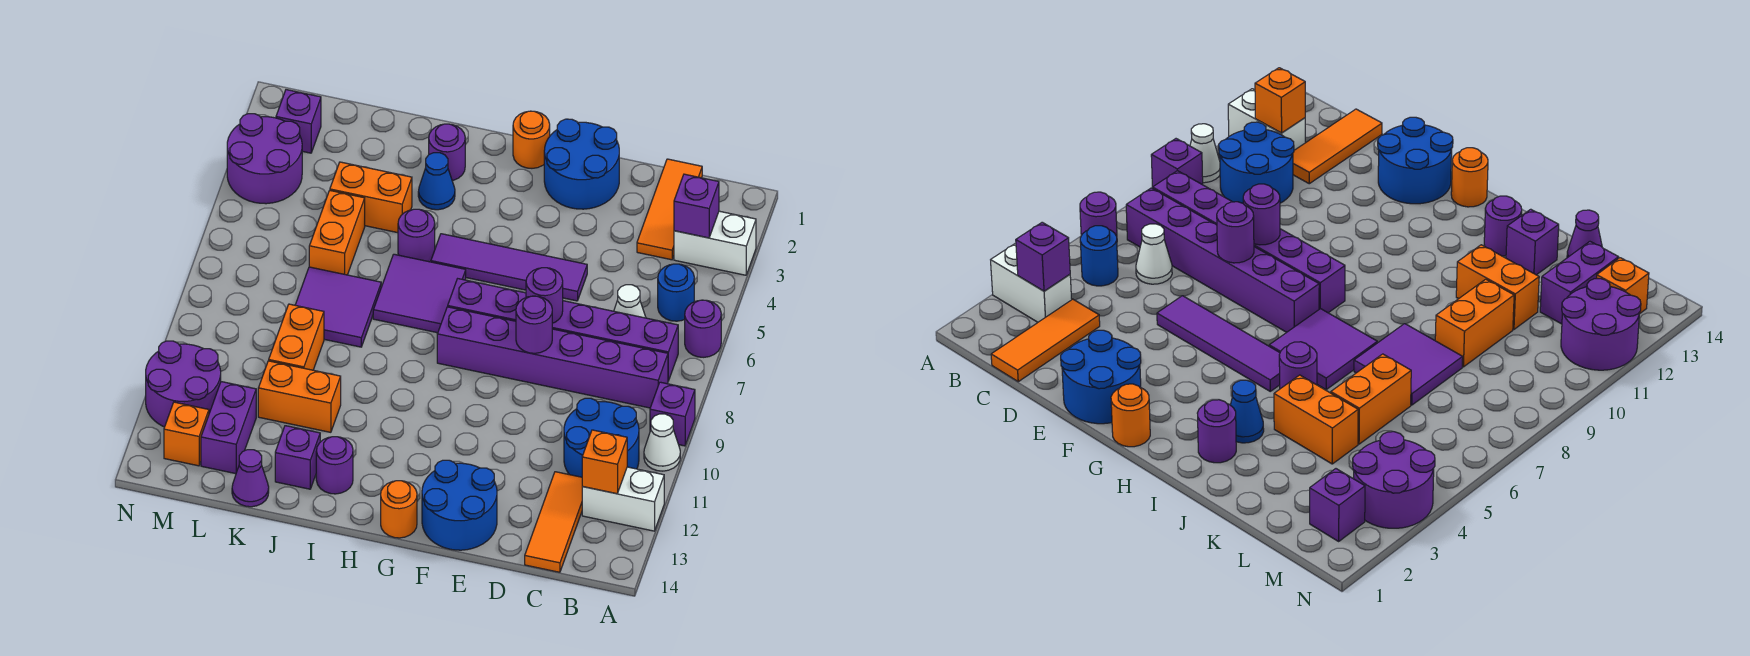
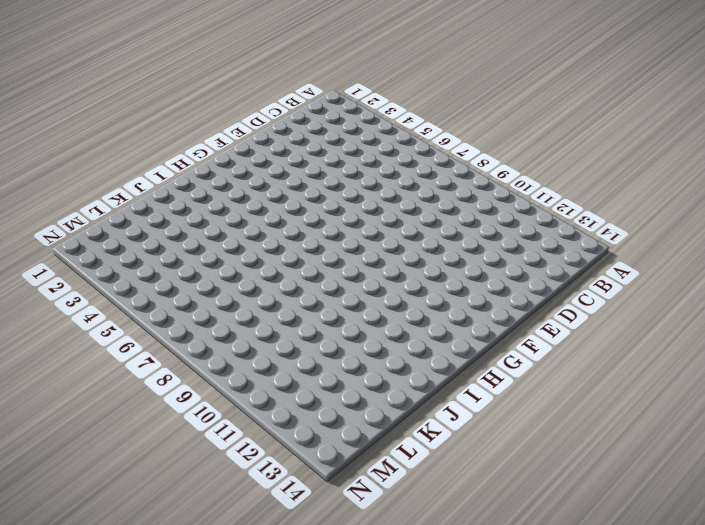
none -> white brick A3:B3 level 1
none -> purple round brick A6 level 1
none -> purple brick A9 level 1
none -> white cone A10 level 1

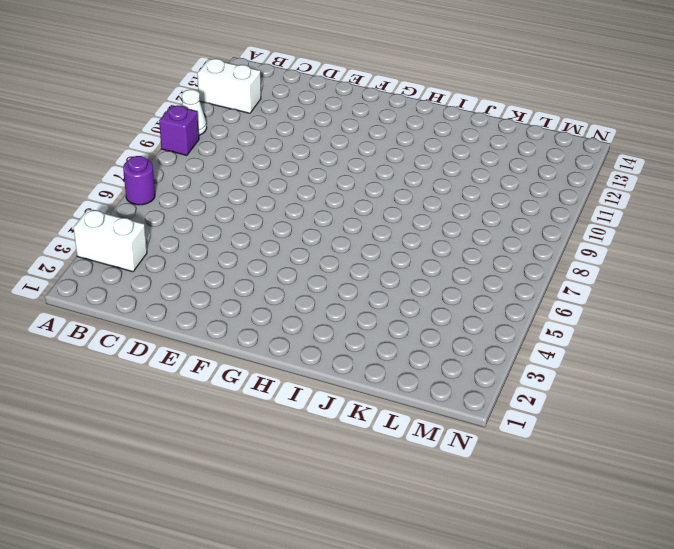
none -> blue round brick B5 level 1
none -> purple brick B7:G7 level 1
none -> purple brick B8:G8 level 1
none -> blue round brick B10:C11 level 1

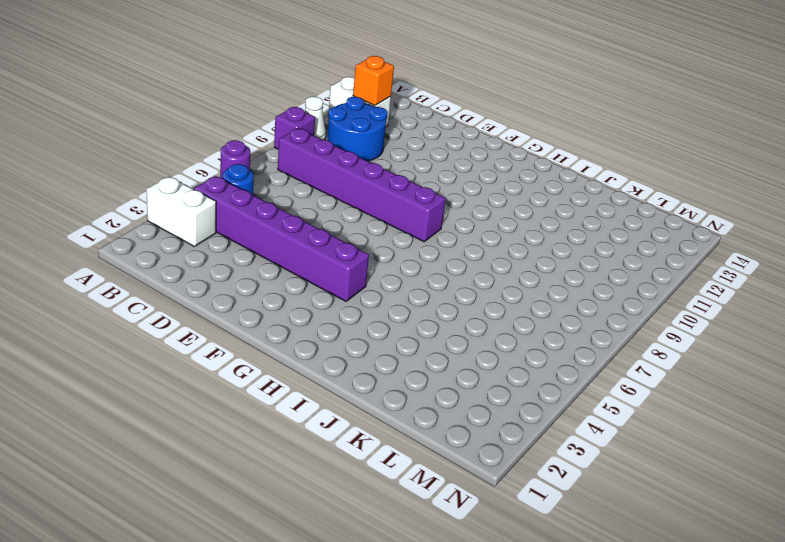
purple brick B4:G4 level 1 -> purple brick B7:G7 level 1
none -> orange tile C1:C3 level 1
none -> white cone C6 level 1
none -> orange tile C12:C14 level 1
none -> blue round brick E1:F2 level 1

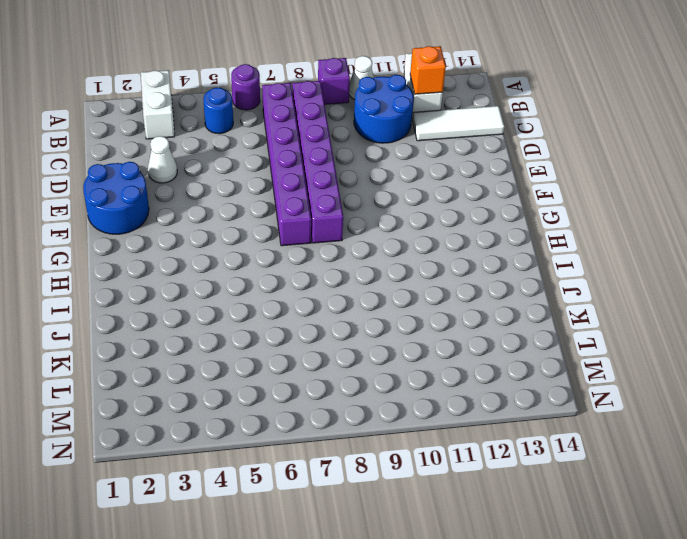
white tile C12:C14 level 1 -> orange tile C12:C14 level 1
white cone D3 level 1 -> white cone C6 level 1
none -> orange tile C1:C3 level 1
none -> purple tile E5:H5 level 1
none -> blue round brick E13:F14 level 1
none -> orange round brick G1 level 1

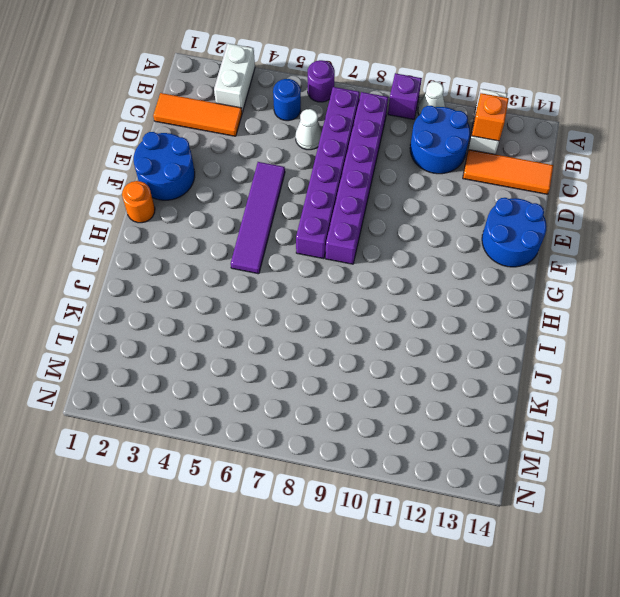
none -> orange round brick G14 level 1
none -> purple tile H6:I7 level 1
none -> purple round brick I2 level 1
none -> blue cone I3 level 1

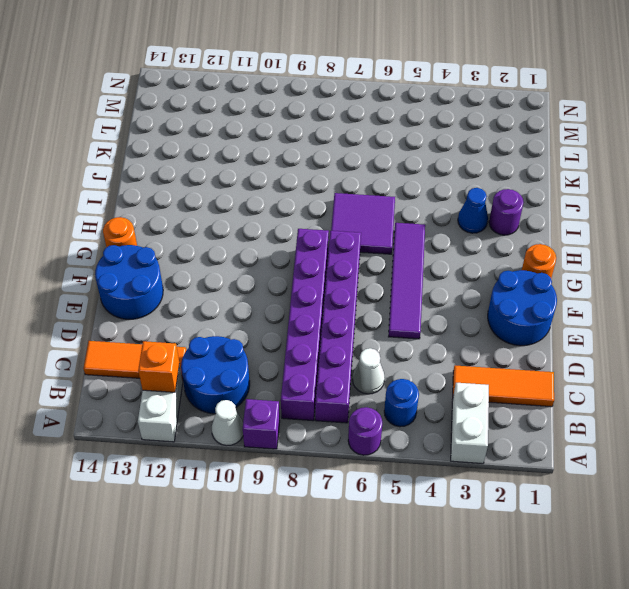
none -> purple round brick I5 level 1
none -> purple round brick I13 level 1
none -> orange brick J4:K4 level 1
none -> purple tile J7:K8 level 1

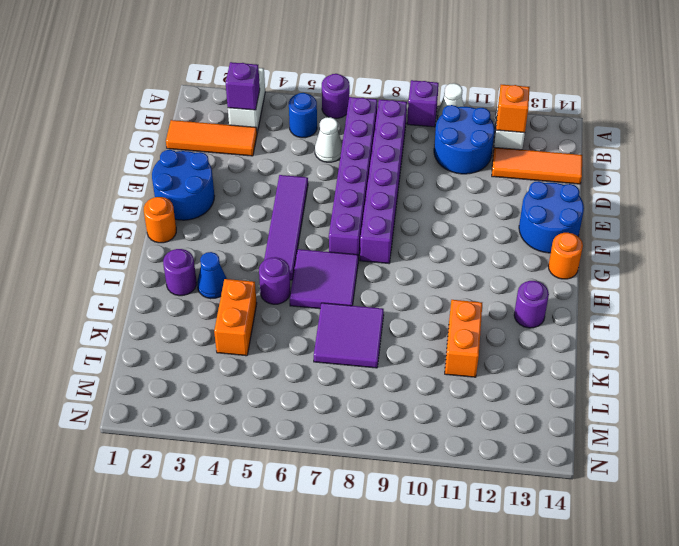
none -> purple brick J13 level 1
none -> orange brick K5:K6 level 1
none -> orange brick K9:K10 level 1
none -> purple cone K14 level 1

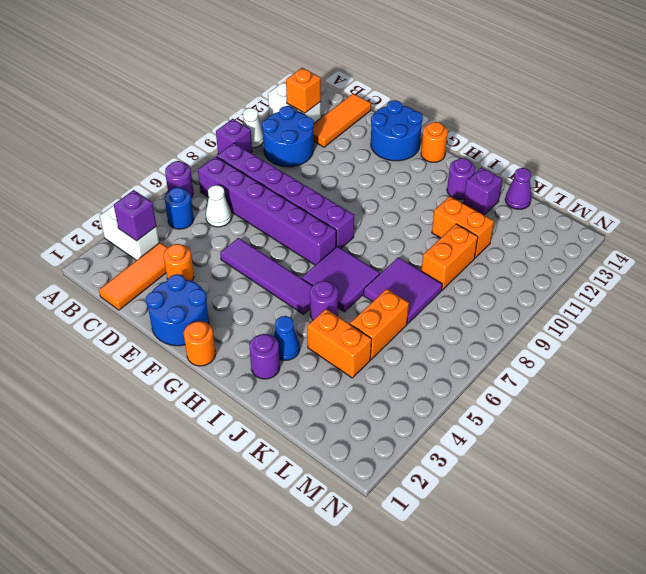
orange round brick D3 level 1 -> none
none -> purple brick L12:L13 level 1
none -> purple brick M2 level 1
none -> purple round brick M3:N4 level 1
none -> purple round brick M11:N12 level 1

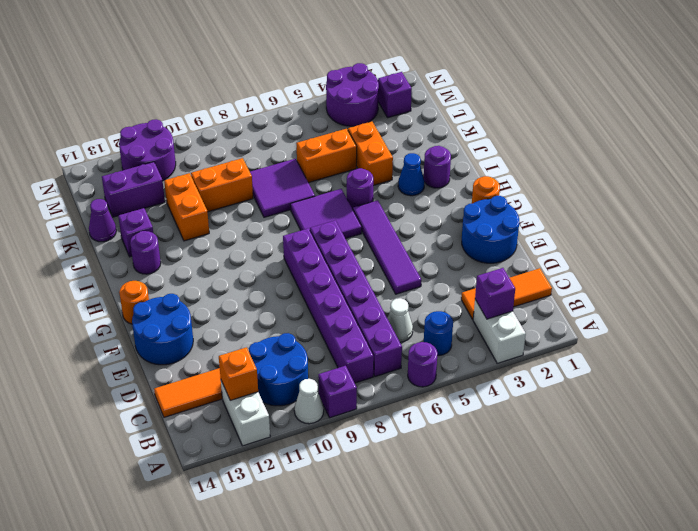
none -> orange brick M13 level 1
none -> purple round brick E7 level 2
none -> purple round brick E8 level 2

